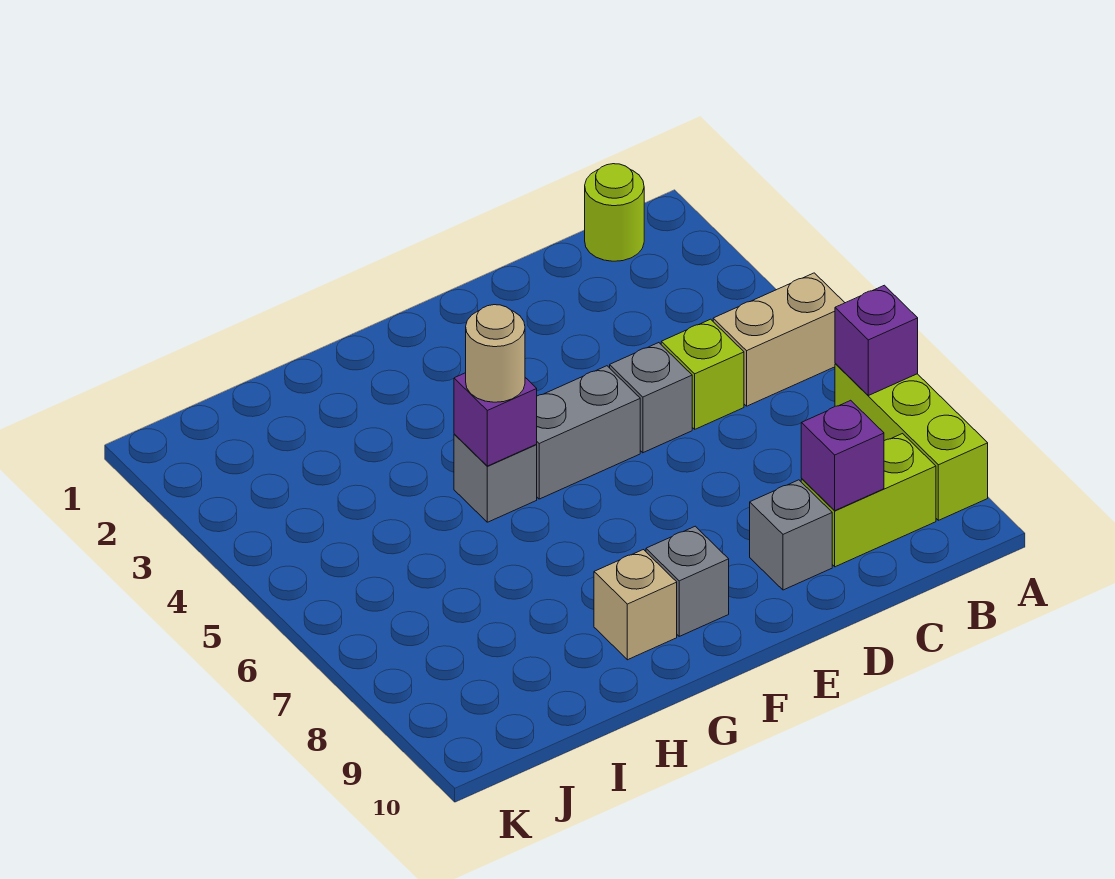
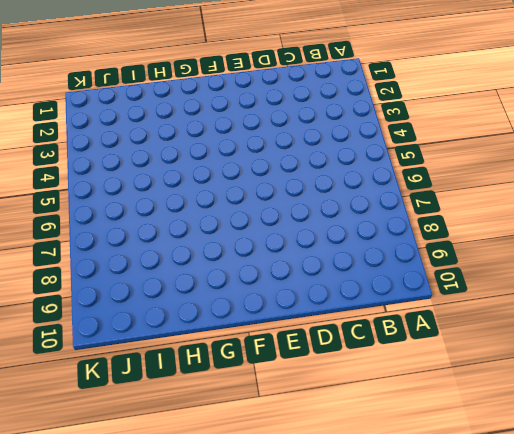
none -> tan brick A5:B5 level 1
none -> lime brick A7:A9 level 1
none -> lime round brick B1 level 1

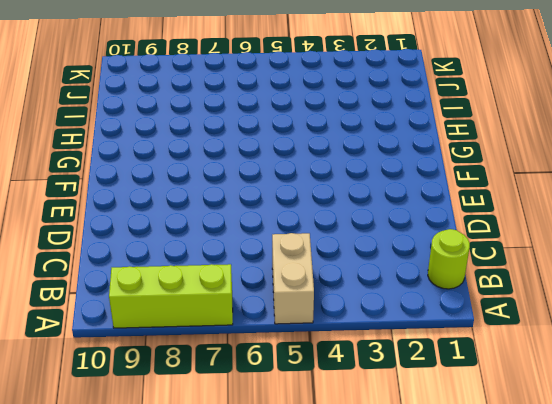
none -> lime brick B9:C9 level 1
none -> lime brick C5 level 1
none -> grey brick D5 level 1

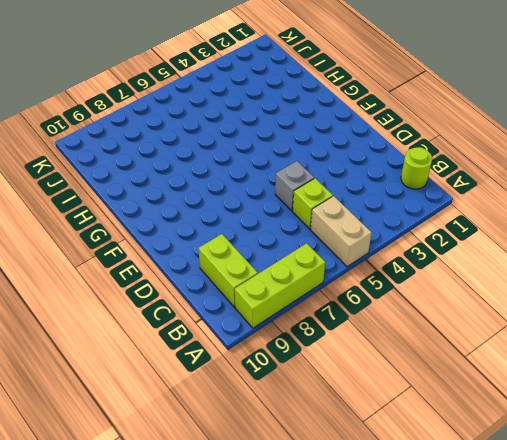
none -> grey brick D9 level 1
none -> grey brick E5:F5 level 1
none -> grey brick F9 level 1

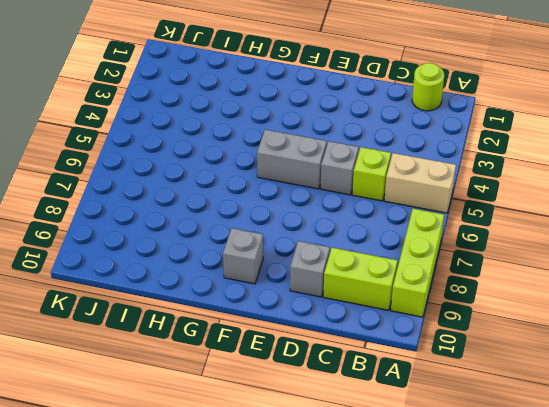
none -> grey brick G5 level 1
none -> tan brick G9 level 1
none -> purple brick A7 level 2

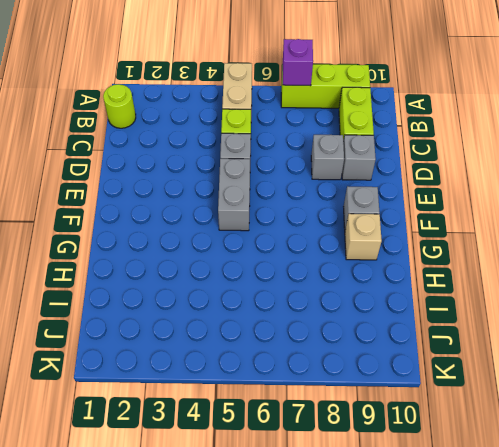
grey brick D8 level 1 -> grey brick G5 level 1
none -> purple brick C9 level 2
none -> purple brick G5 level 2
none -> tan round brick G5 level 3

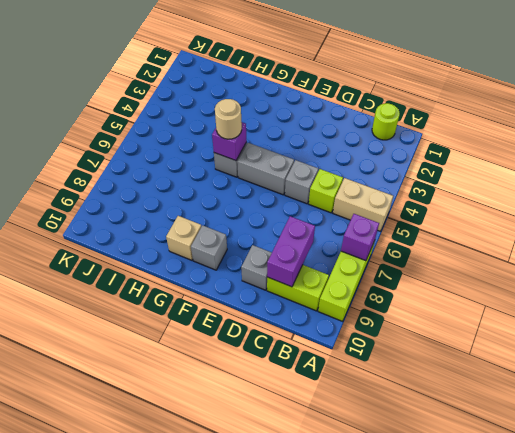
purple brick C8:C9 level 2 -> purple brick C9 level 2

